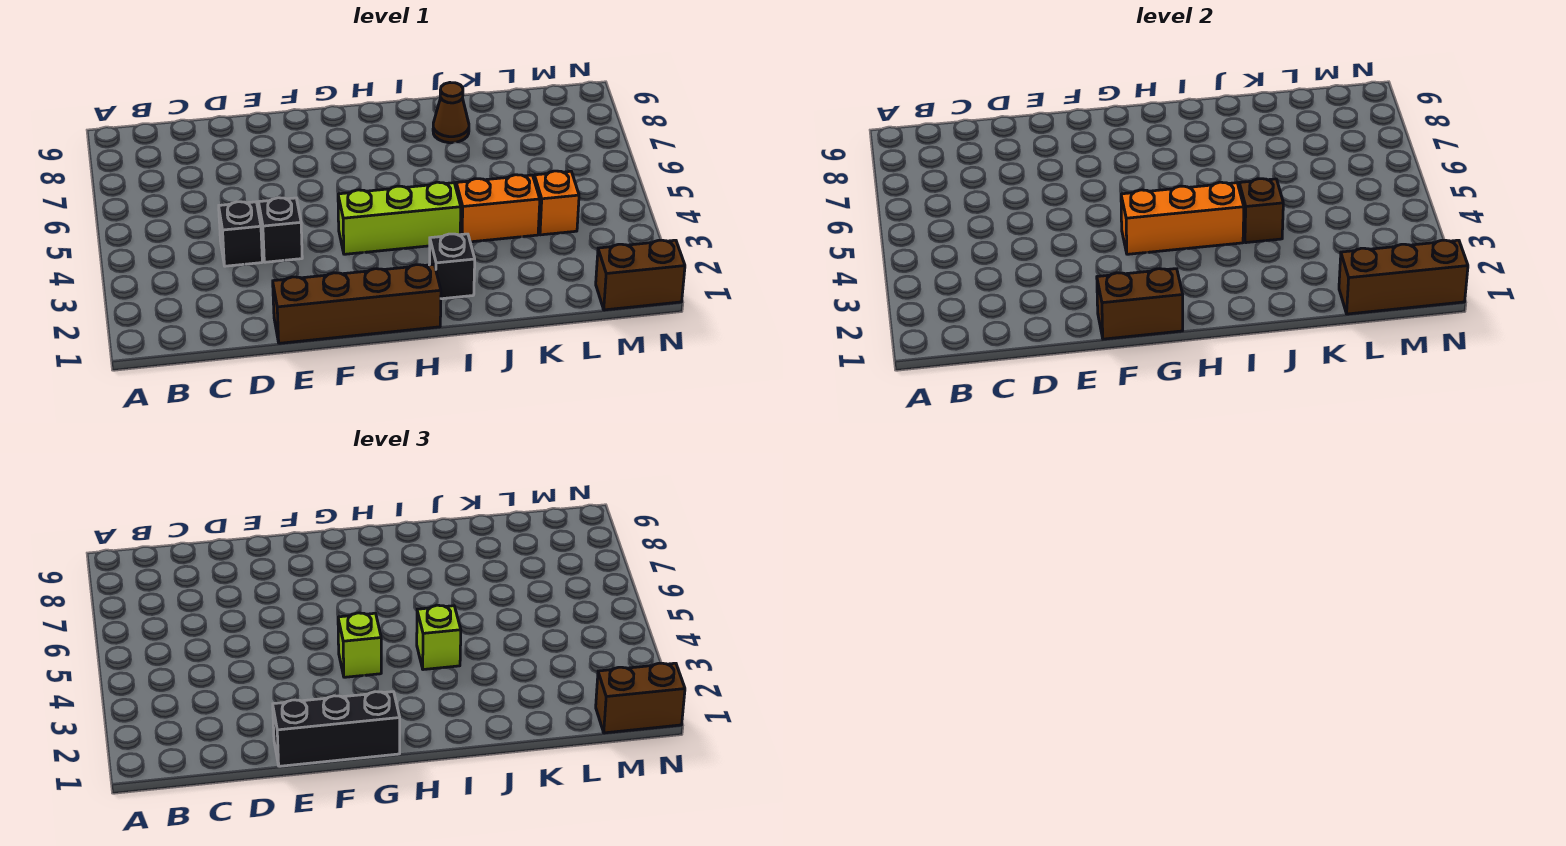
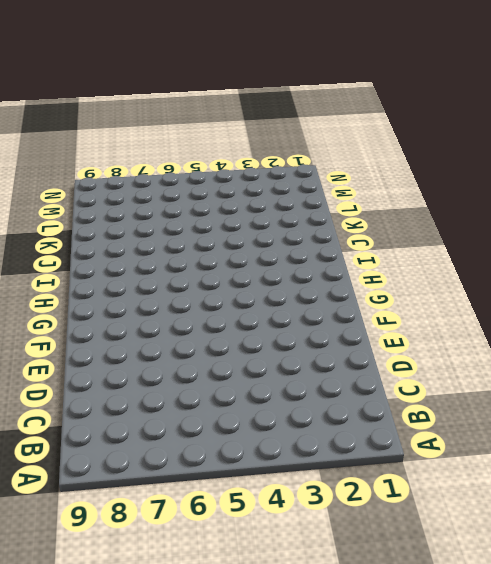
none -> black brick D4 level 1
none -> brown brick E1:H1 level 1
none -> black brick E4 level 1

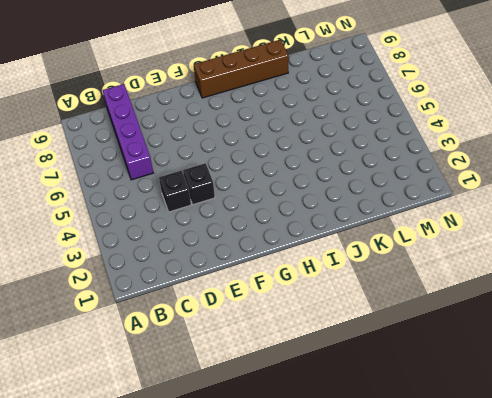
purple brick C6:C9 level 1 -> none
brown brick G9:J9 level 1 -> brown brick E1:H1 level 1
none -> lime brick G4:I4 level 1
none -> black brick I2 level 1
none -> orange brick J4:K4 level 1

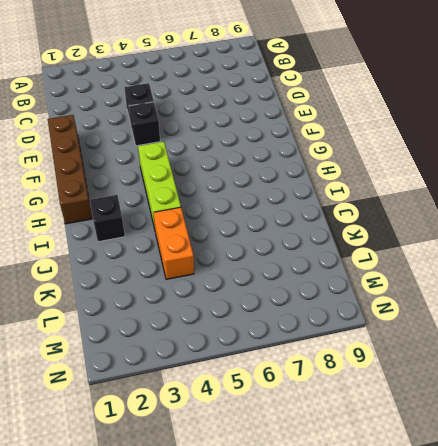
none -> brown cone J8 level 1
none -> orange brick L4 level 1
none -> brown brick M1:N1 level 1

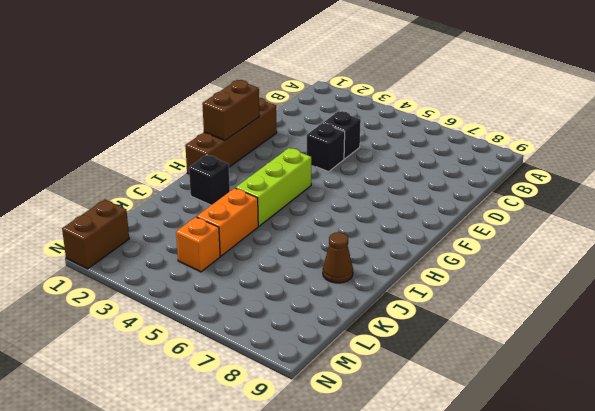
none -> orange brick G4:I4 level 2
none -> brown brick J4 level 2
none -> brown brick L1:N1 level 2

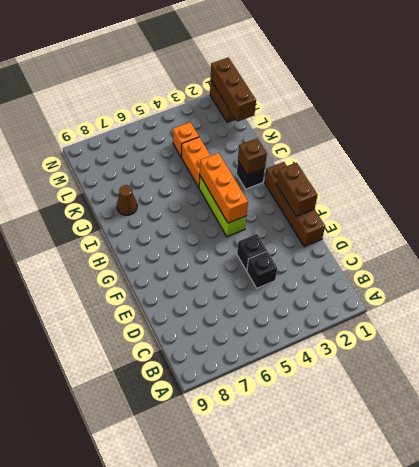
brown brick I2 level 2 -> brown brick J4 level 2
none -> black brick E1:G1 level 3
none -> lime brick G4 level 3
none -> lime brick I4 level 3

